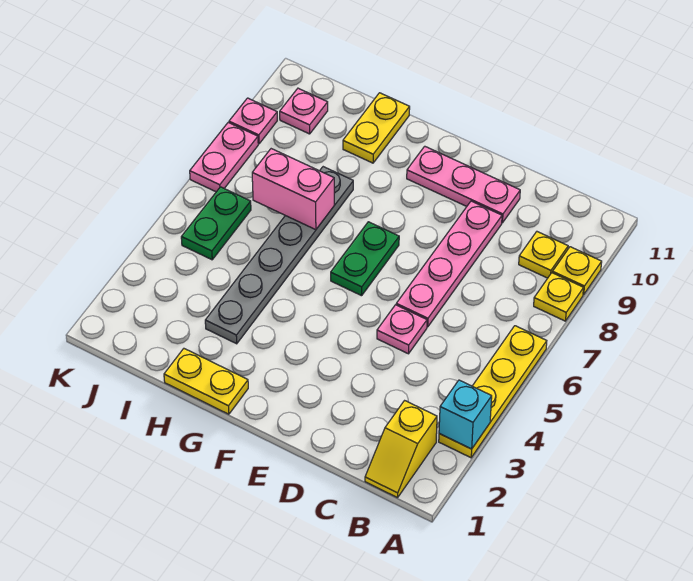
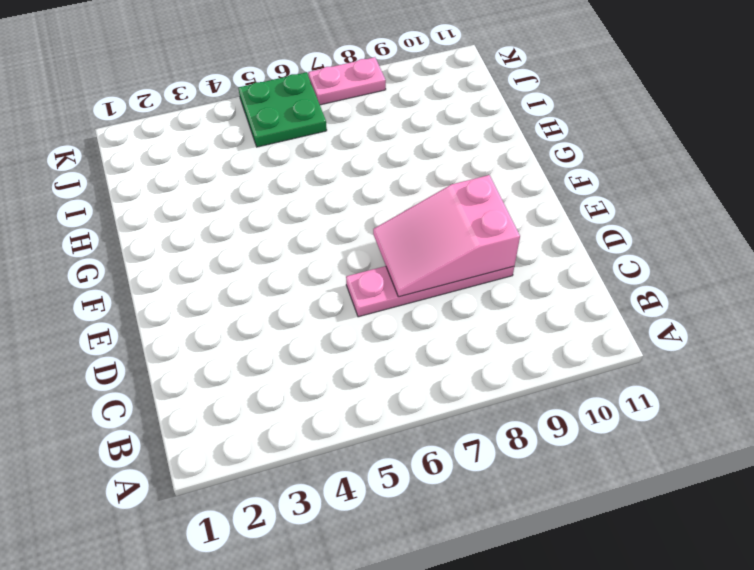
pink slope D7:E9 level 2 top 9 -> none
green plate J5:K6 level 1 -> green plate J5:J6 level 1
none -> yellow plate A3:A6 level 1
none -> yellow plate A8 level 1
none -> yellow plate A9 level 1

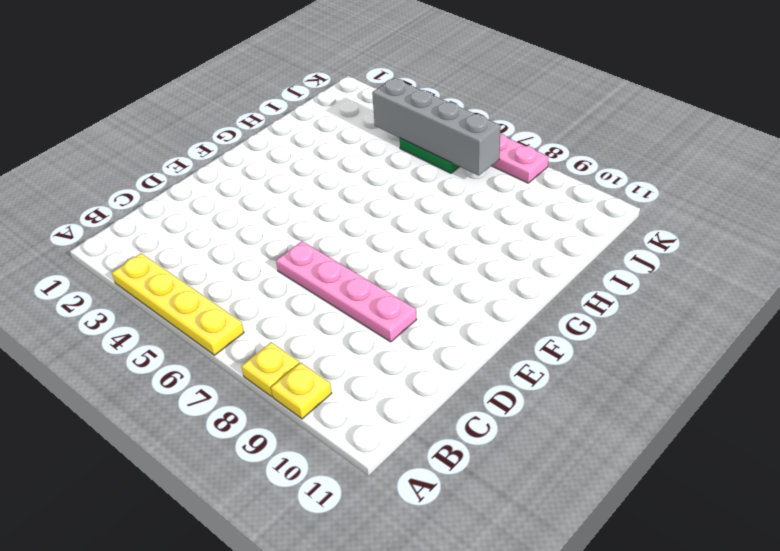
grey brick J4:J7 level 2 -> none
none -> yellow slope B1:B2 level 1 top 2
none -> yellow plate B9 level 1
none -> pink plate D5 level 1

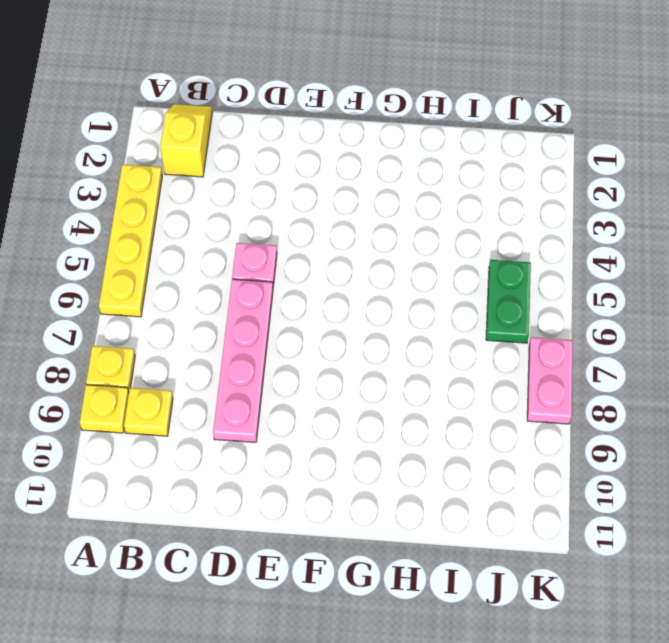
none -> pink plate D10:F10 level 1
none -> green plate F6:F7 level 1
none -> yellow plate G1:H1 level 1

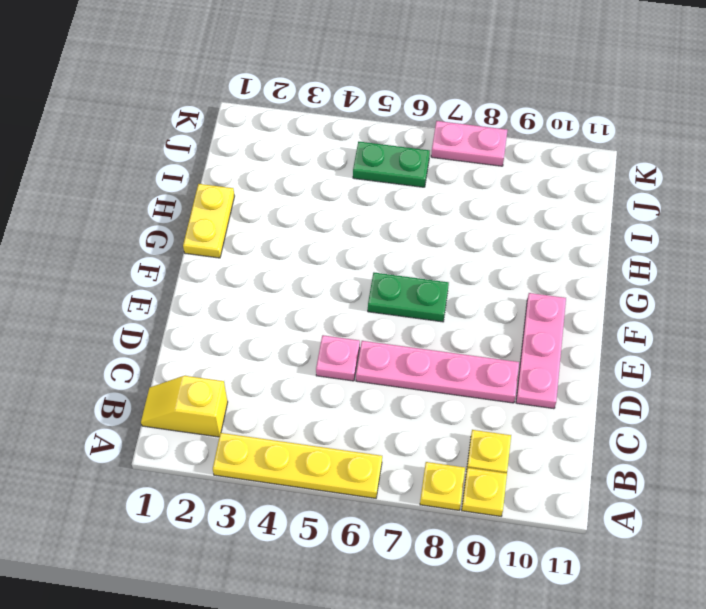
none -> grey plate H3:H8 level 1
none -> yellow plate H10:H11 level 1
none -> pink plate J10 level 1

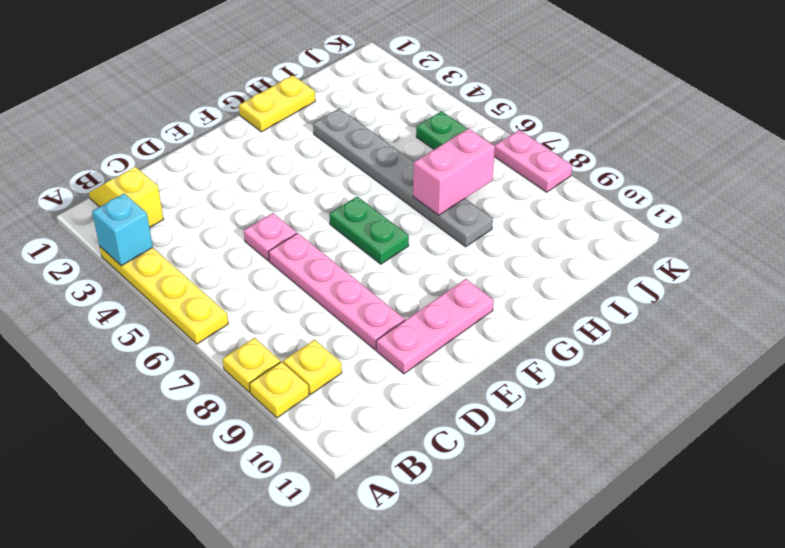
none -> yellow plate H10:H11 level 1
none -> pink plate J10 level 1
none -> pink plate K9 level 1

